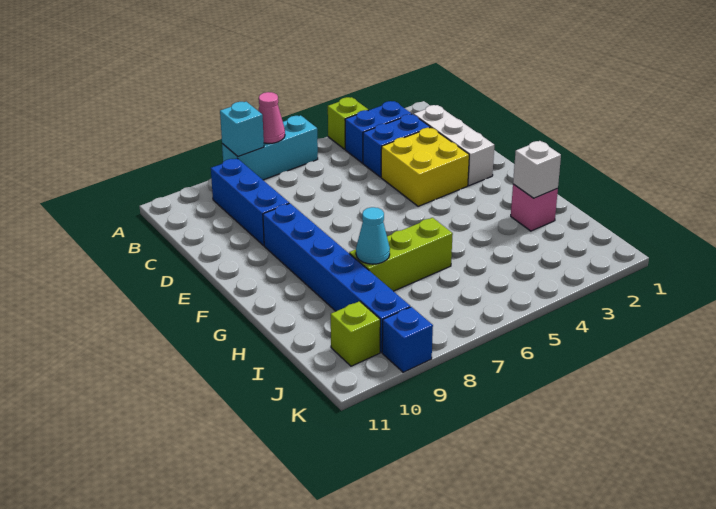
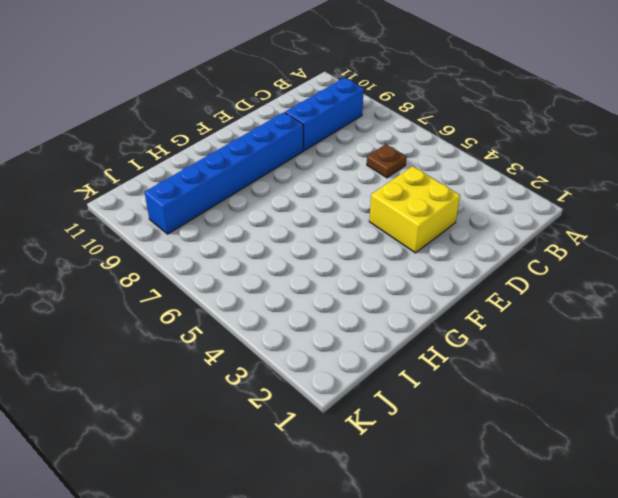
brown plate C6 level 1 -> none
none -> lime brick A4 level 1
none -> cyan brick A6:A8 level 1
none -> blue brick B3:B4 level 1

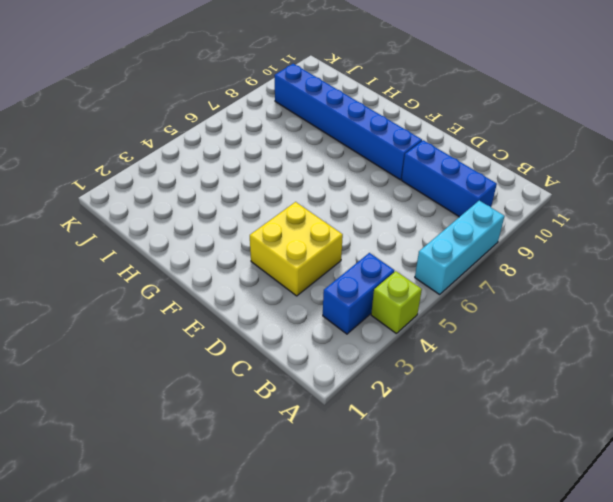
none -> white brick C2:E2 level 1
none -> blue brick C3:C4 level 1
none -> pink brick H2 level 1

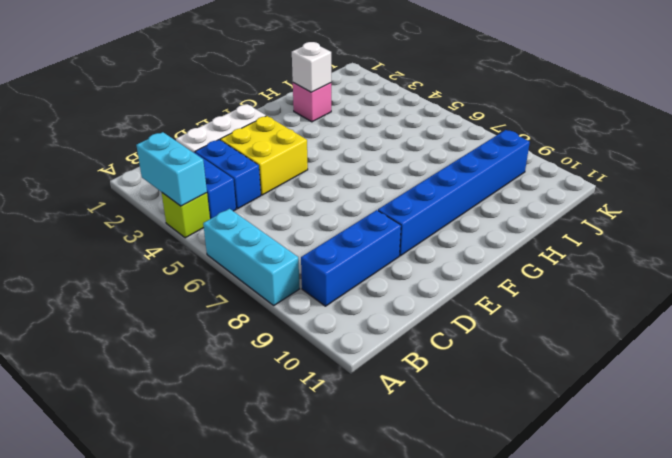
cyan brick A3:A4 level 2 -> none
none -> lime brick H6:H8 level 1
none -> lime brick J10 level 1
none -> blue brick K9 level 1

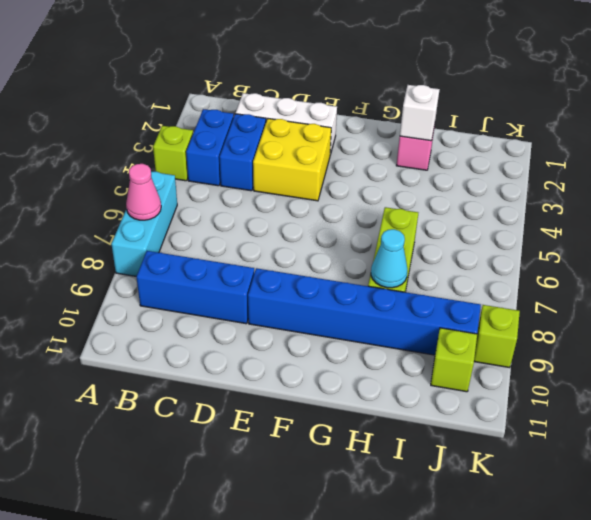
lime brick K9 level 1 -> blue brick K9 level 1
none -> cyan brick A8 level 2

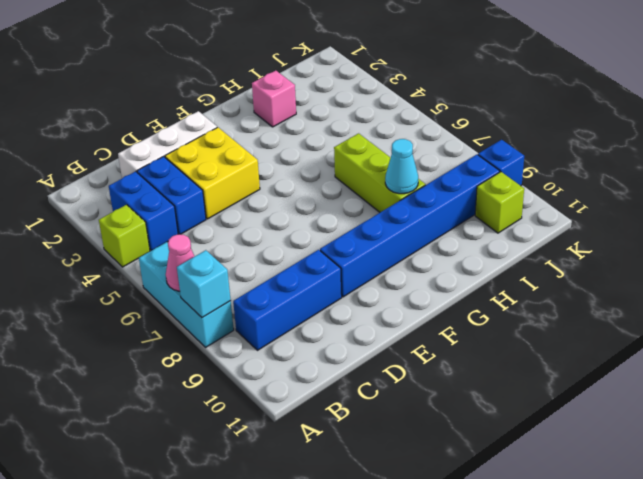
none -> white brick H2 level 2

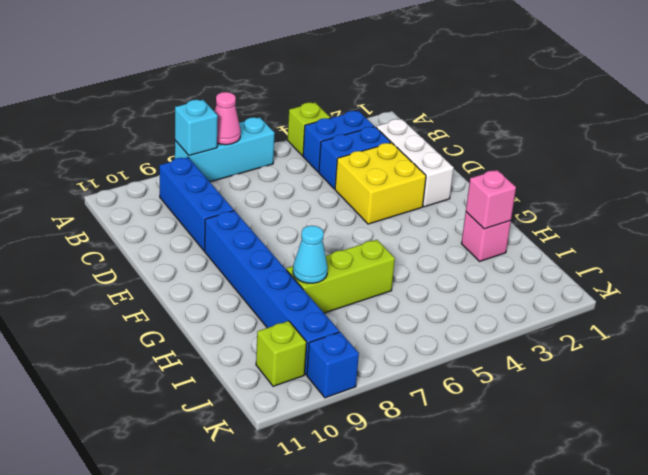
pink brick H2 level 2 -> white brick H2 level 2

